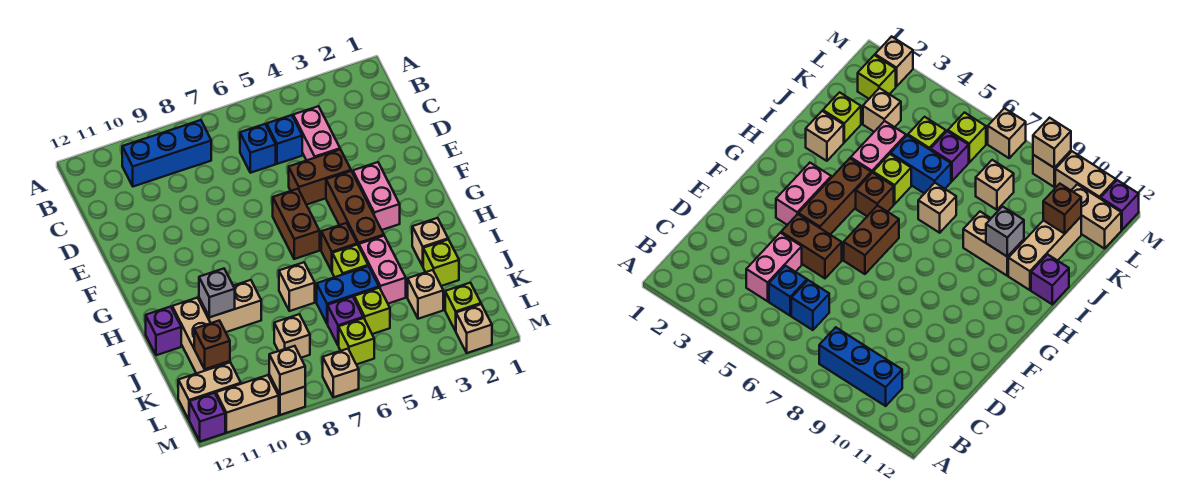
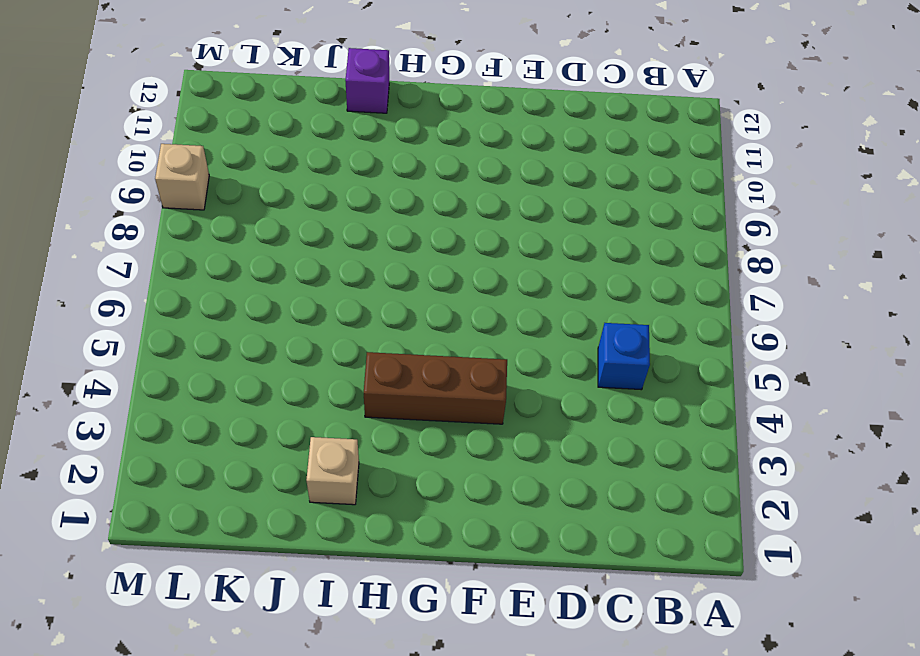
none -> blue brick B8:B10 level 1
none -> pink brick C4:D4 level 1
none -> blue brick C6 level 1
none -> brown brick E4:E5 level 1

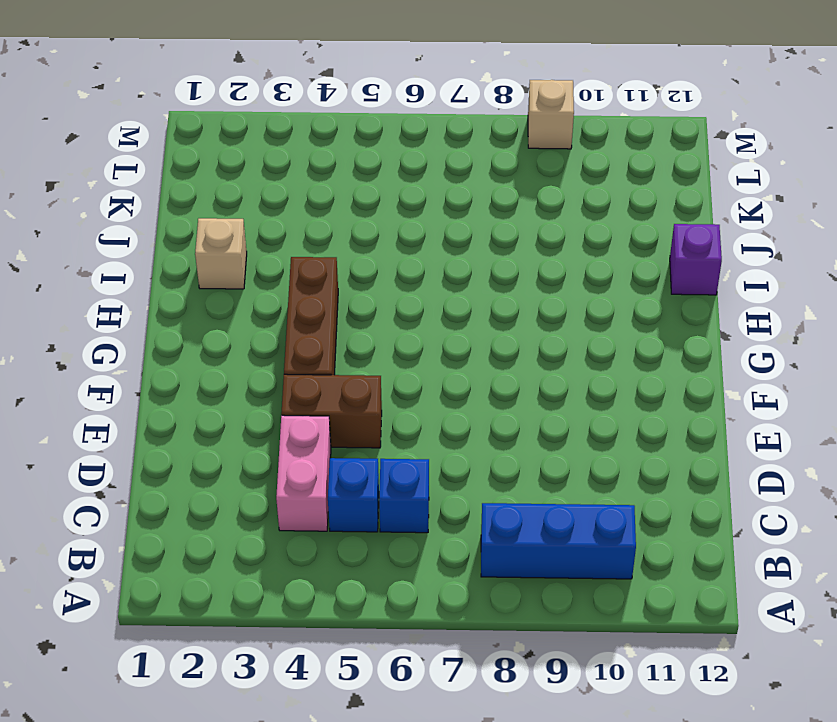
none -> pink brick F3:G3 level 1
none -> brown brick F6:G6 level 1
none -> brown brick H5 level 1
none -> pink brick I4:J4 level 1

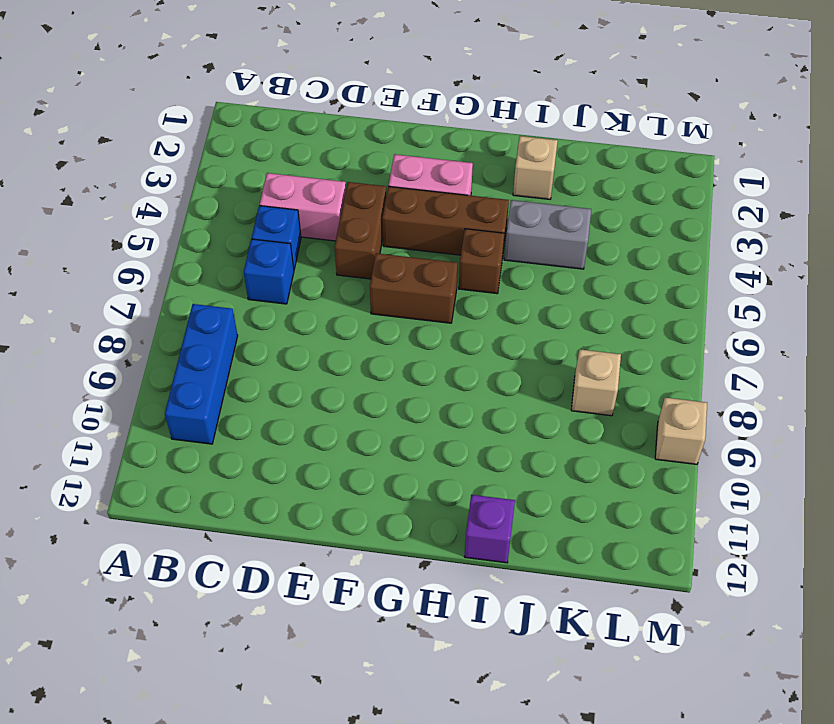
grey brick I4:J4 level 1 -> pink brick I4:J4 level 1
none -> lime brick I5 level 1
none -> tan brick I7 level 1
none -> tan brick I9:I10 level 1
none -> tan brick I11:K11 level 1

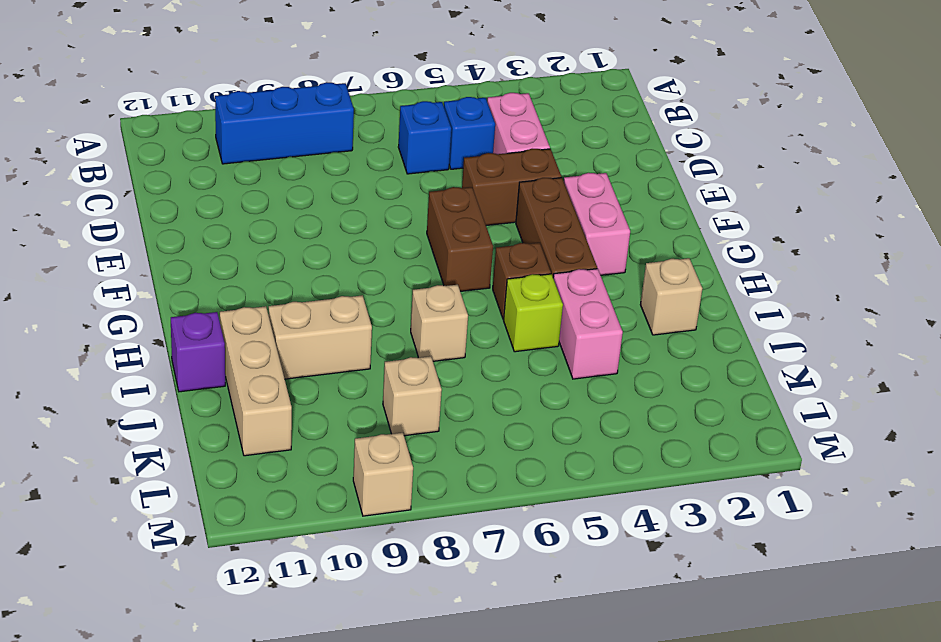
none -> lime brick J2 level 1
none -> blue brick J5:J6 level 1
none -> tan brick K3 level 1
none -> lime brick K5 level 1

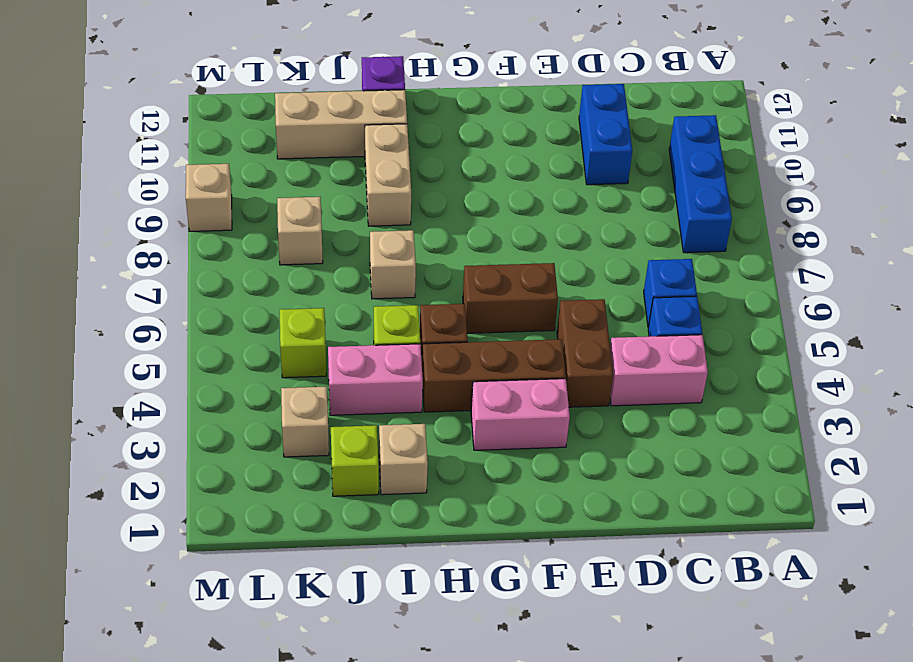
blue brick D10:D11 level 1 -> blue brick J5:J6 level 1
none -> purple brick K6 level 1
none -> lime brick L2 level 1
none -> lime brick L6 level 1
none -> tan brick L11:L12 level 1

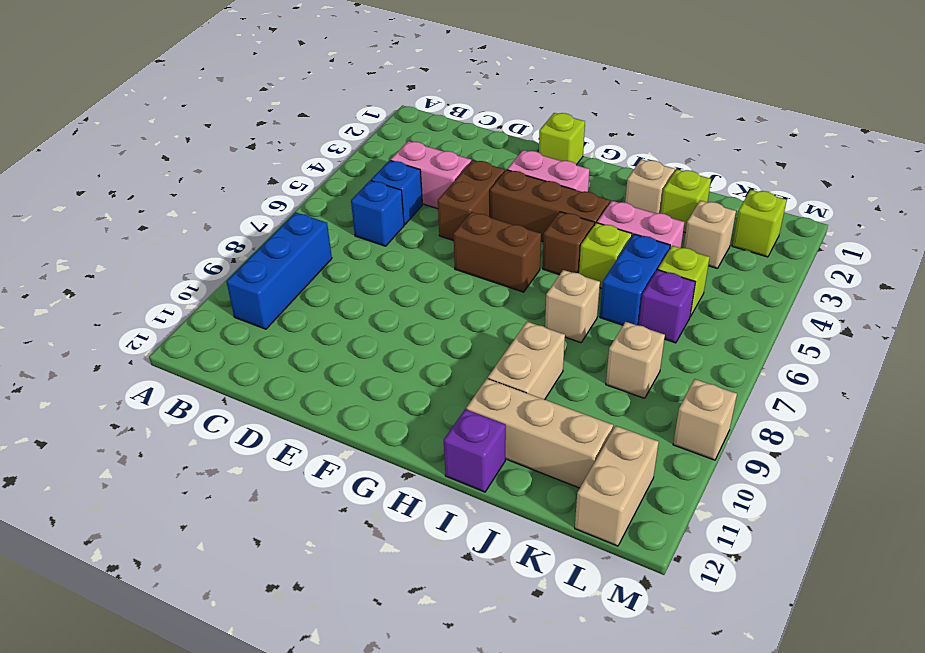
lime brick F1 level 1 -> lime brick L6 level 1
none -> tan brick M2 level 1
none -> tan brick M7 level 1
none -> tan brick M10:M11 level 1
none -> purple brick M12 level 1

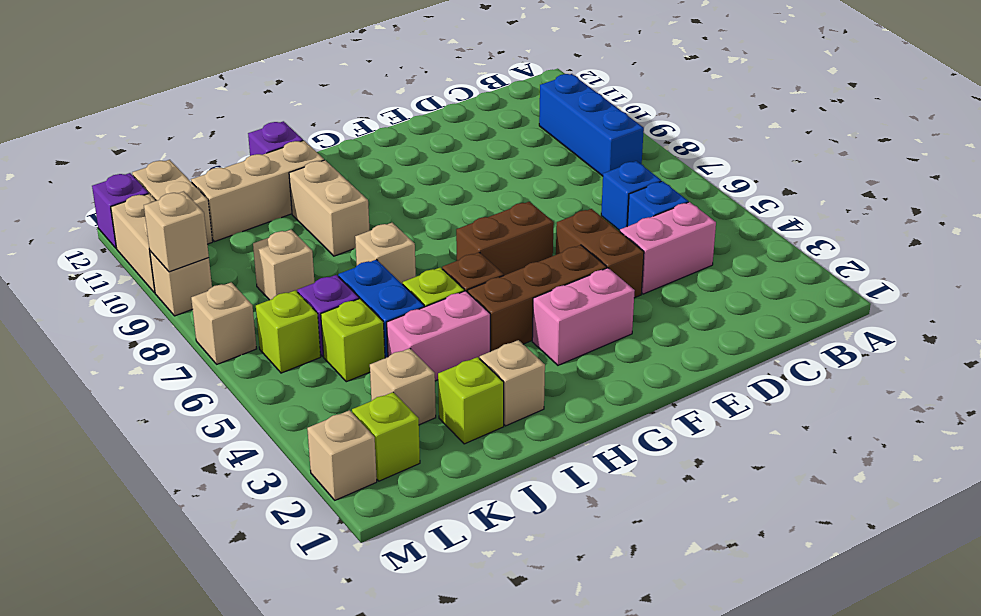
none -> grey brick I10 level 2
none -> brown brick K11 level 2

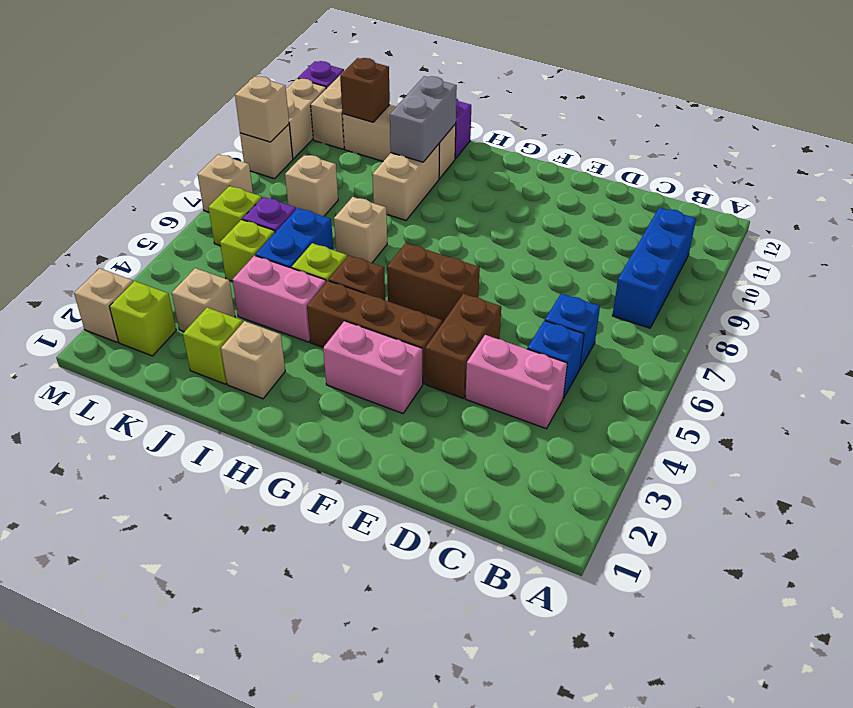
grey brick I10:I11 level 2 -> grey brick I10 level 2

